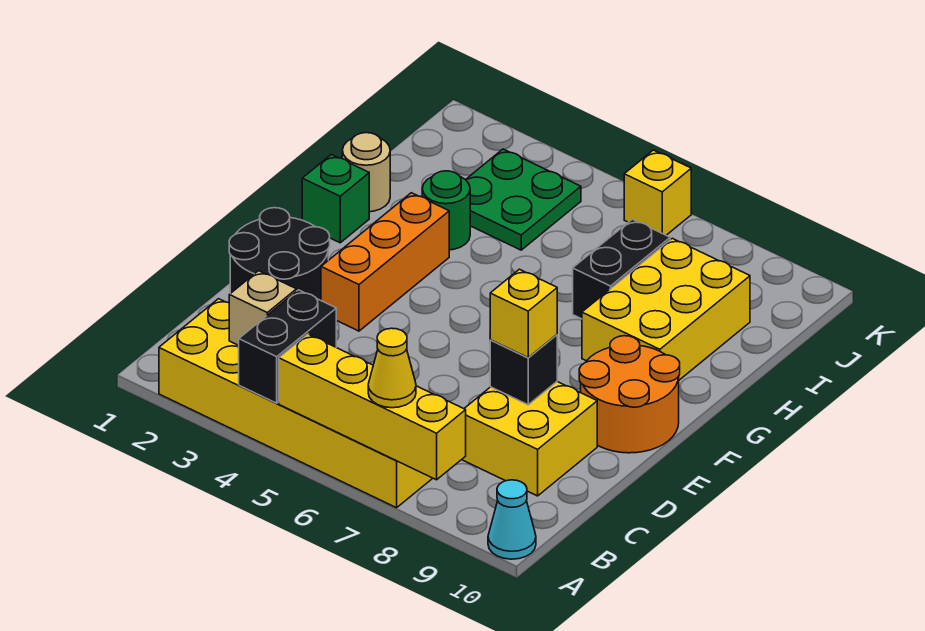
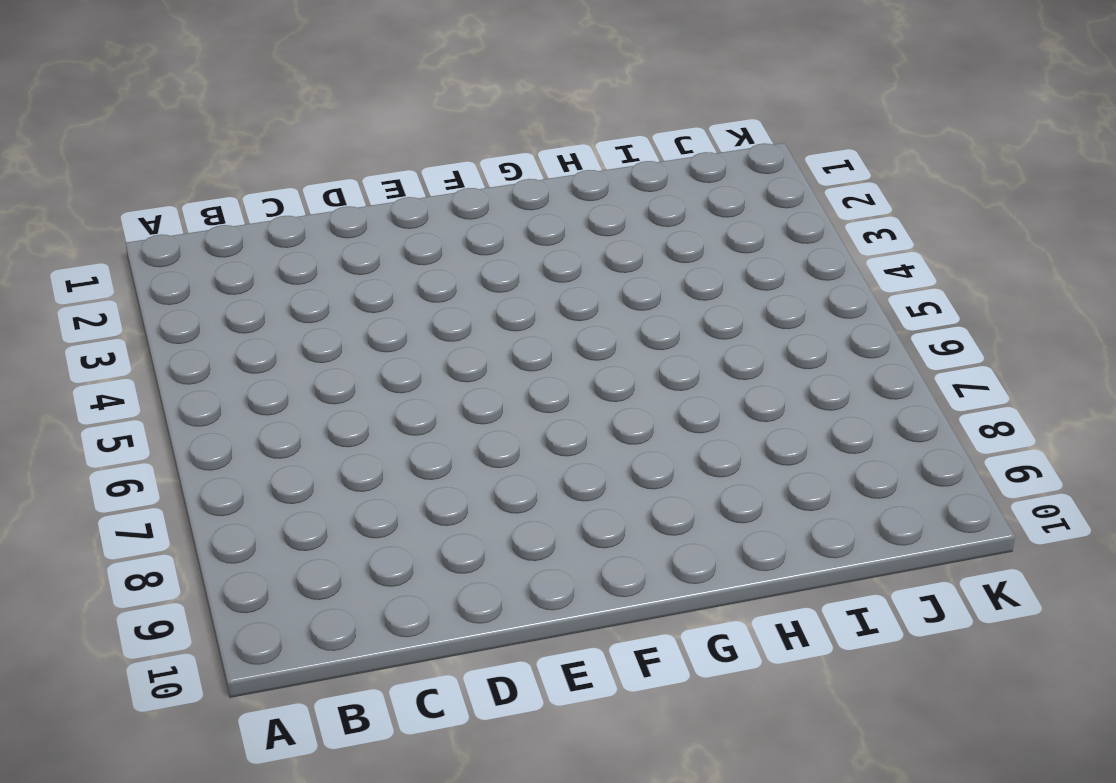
none -> yellow brick A2:B7 level 1
none -> cyan cone A10 level 1
none -> yellow brick C8:D9 level 1

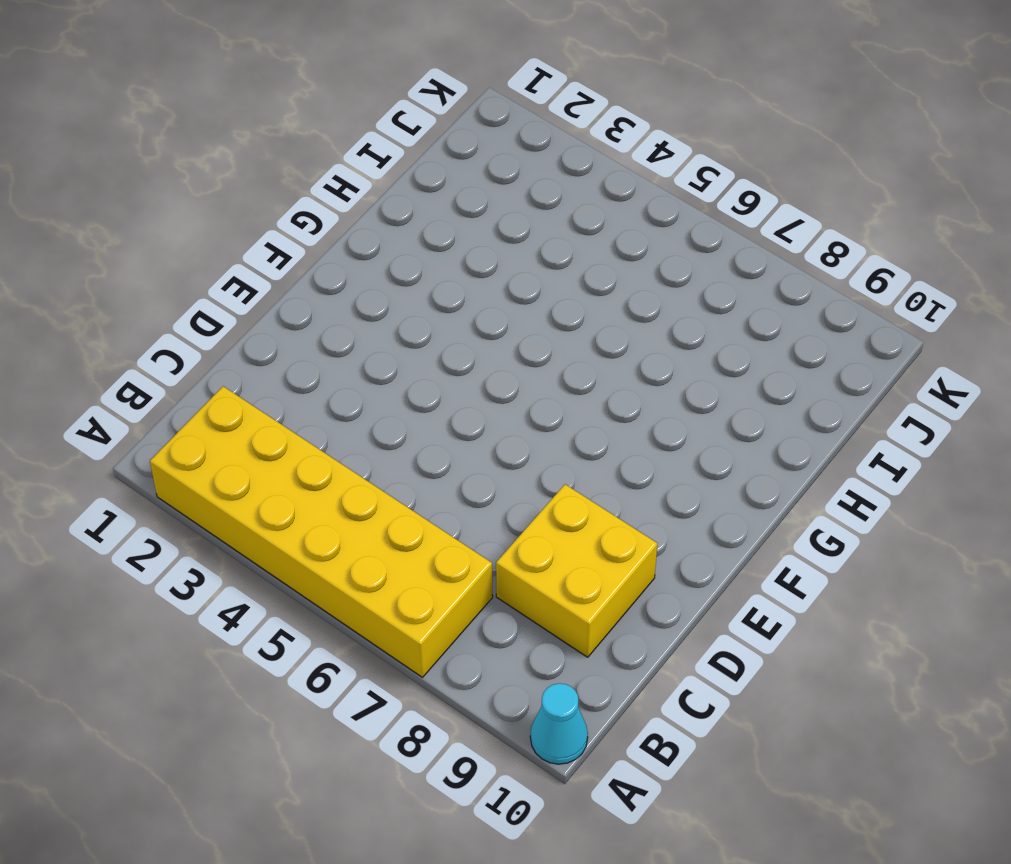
none -> black round brick D1:E2 level 1
none -> orange brick E3:G3 level 1
none -> orange round brick E9:F10 level 1

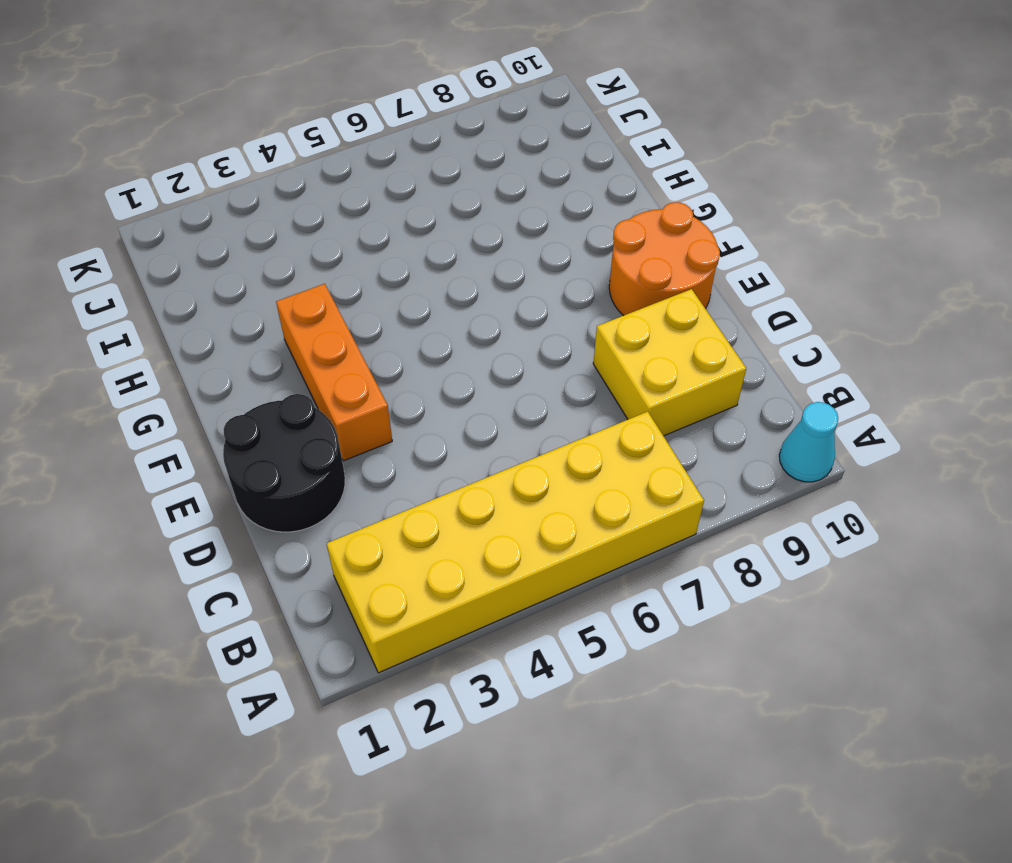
none -> green brick G1 level 1
none -> yellow brick G8:I9 level 1
none -> tan round brick H1 level 1

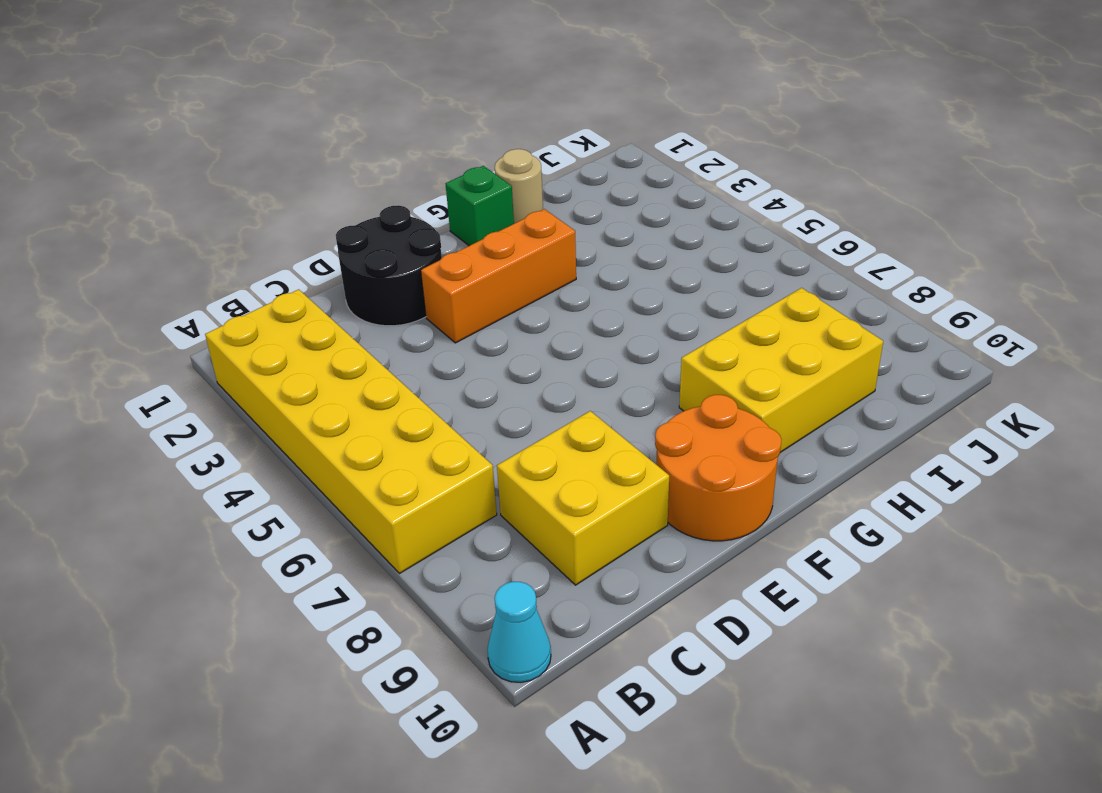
none -> green round brick H3 level 1
none -> black brick H7:I7 level 1
none -> green plate I3:J4 level 1

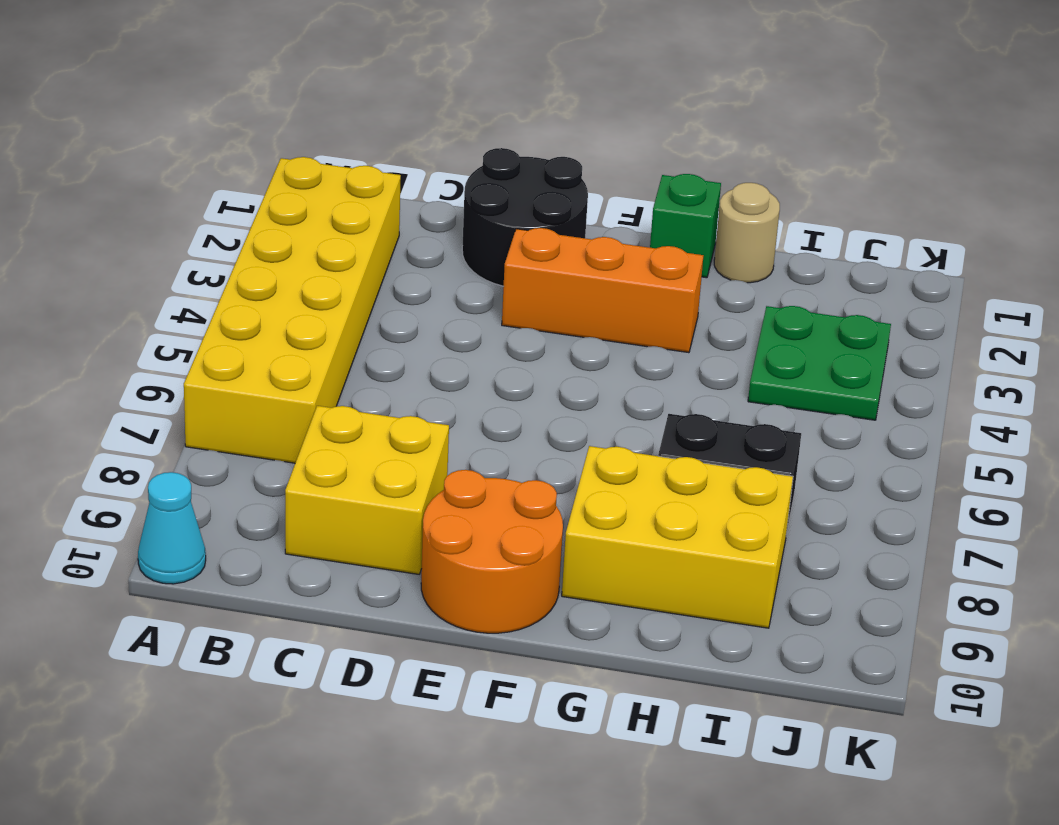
none -> green round brick H3 level 1
none -> yellow brick K6 level 1
none -> black brick A4:B4 level 2

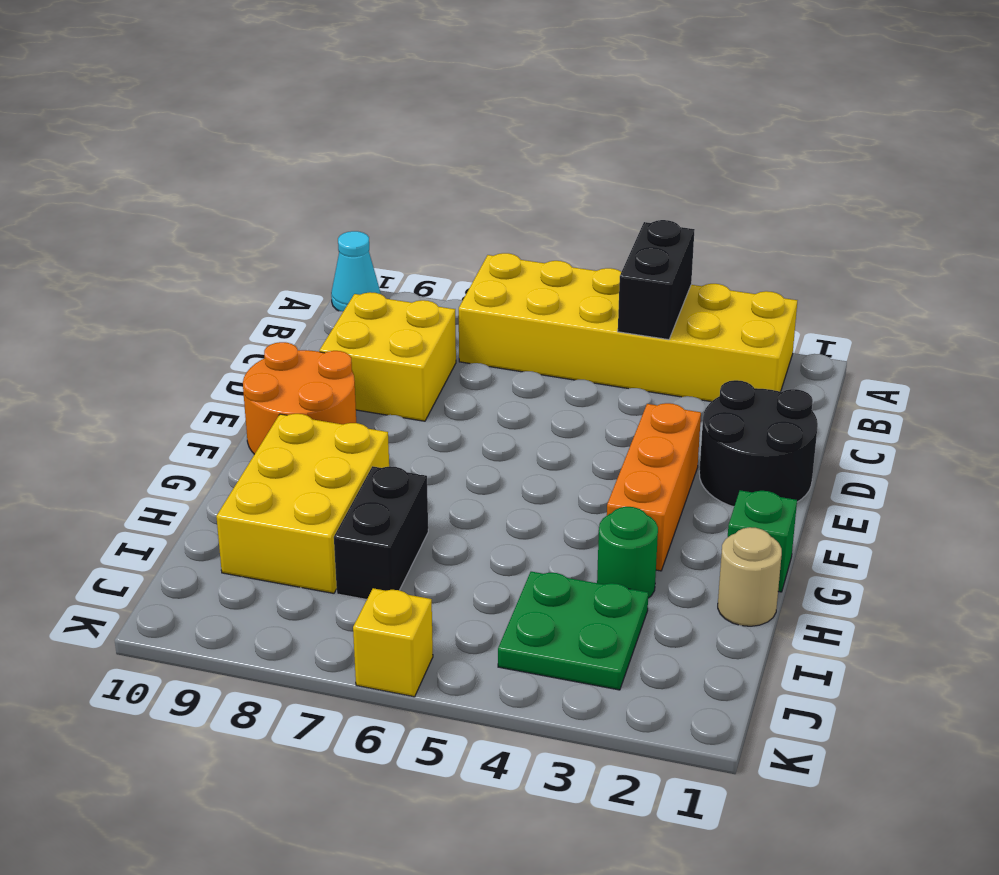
none -> yellow brick A5:A8 level 2
none -> tan brick B3 level 2
none -> black brick D8 level 2

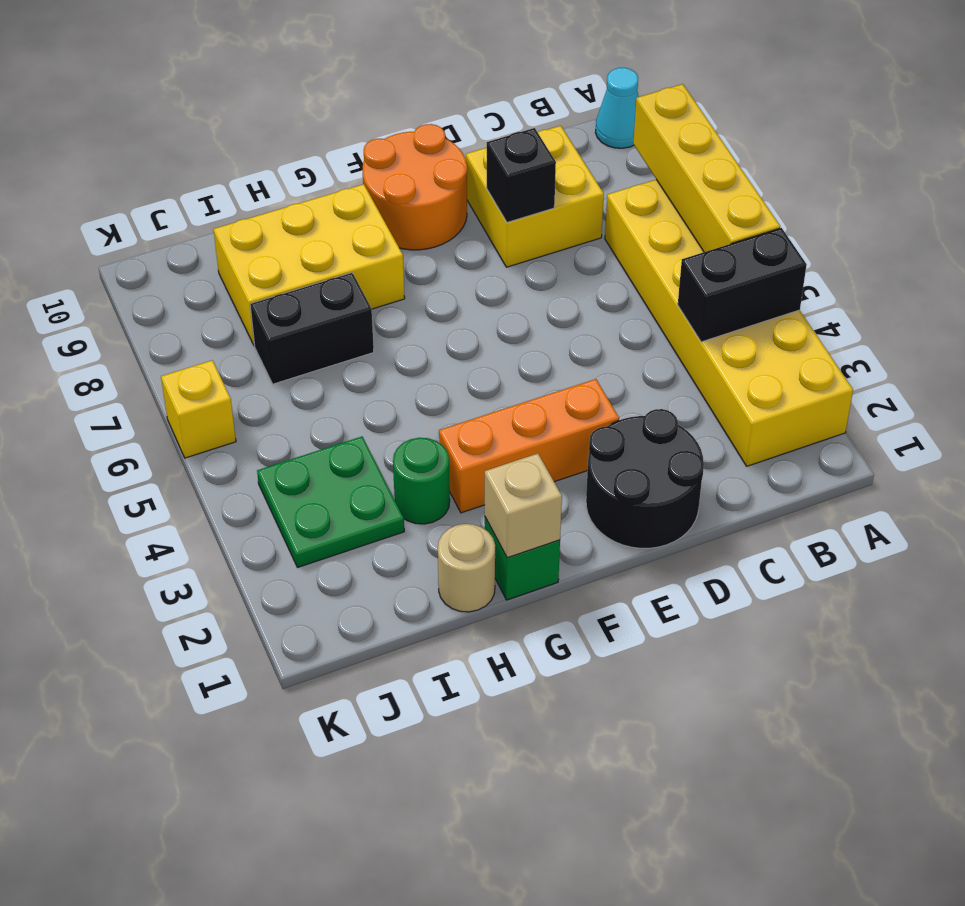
tan brick G1 level 2 -> tan brick B3 level 2
none -> yellow cone A7 level 3
none -> yellow brick D8 level 3

